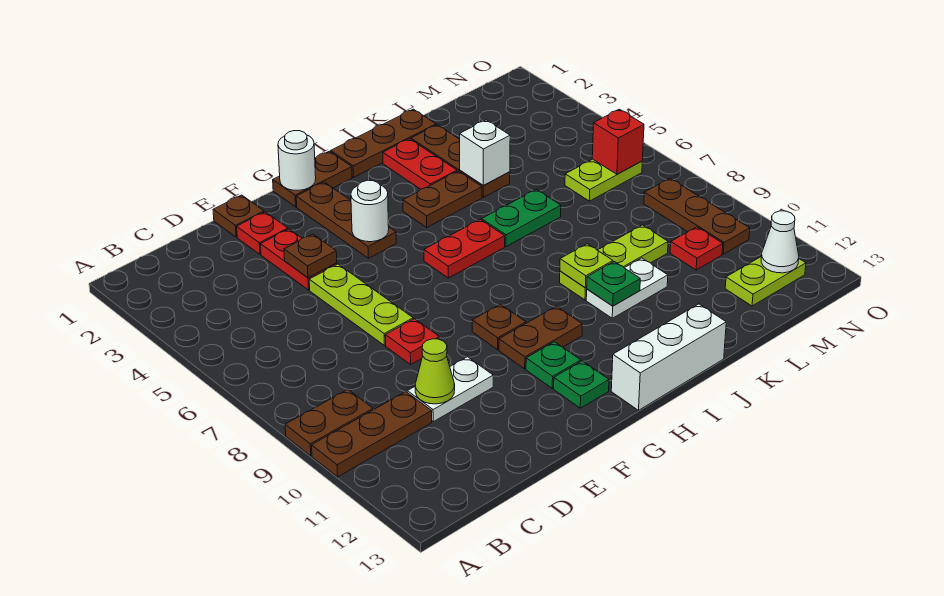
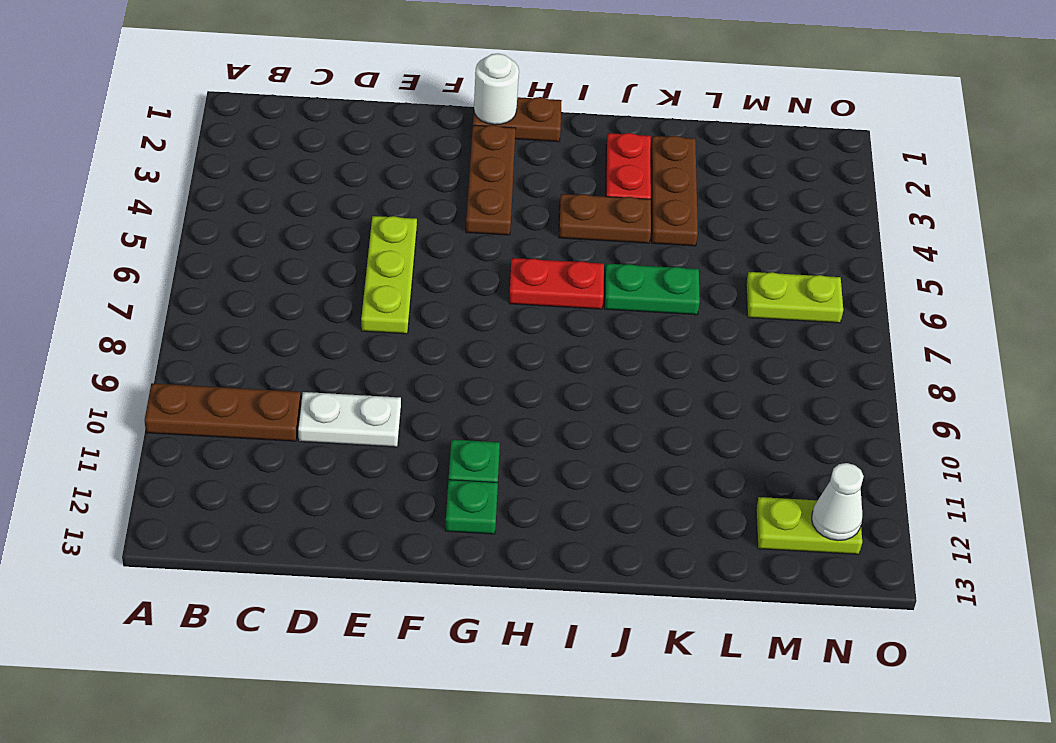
none -> brown plate A9:B9 level 1
none -> brown plate E1 level 1
none -> red plate E2 level 1
none -> red plate E3:E4 level 1

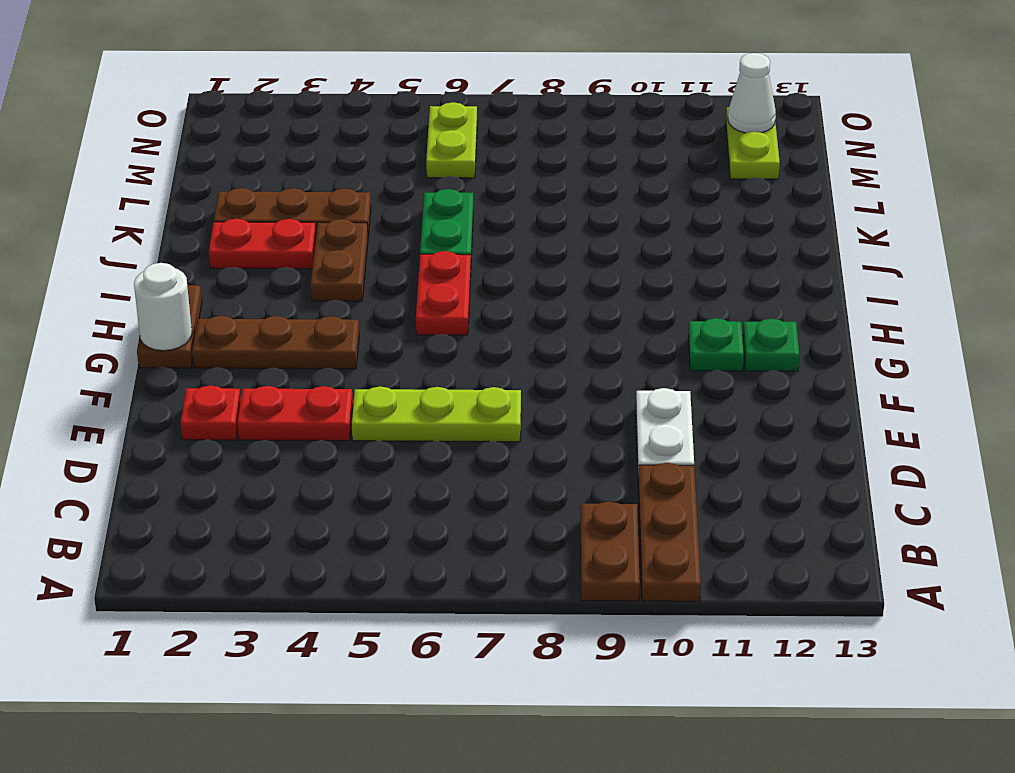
none -> brown plate E1 level 1
none -> red plate E8 level 1
none -> brown plate G9 level 1
none -> brown plate G10:H10 level 1

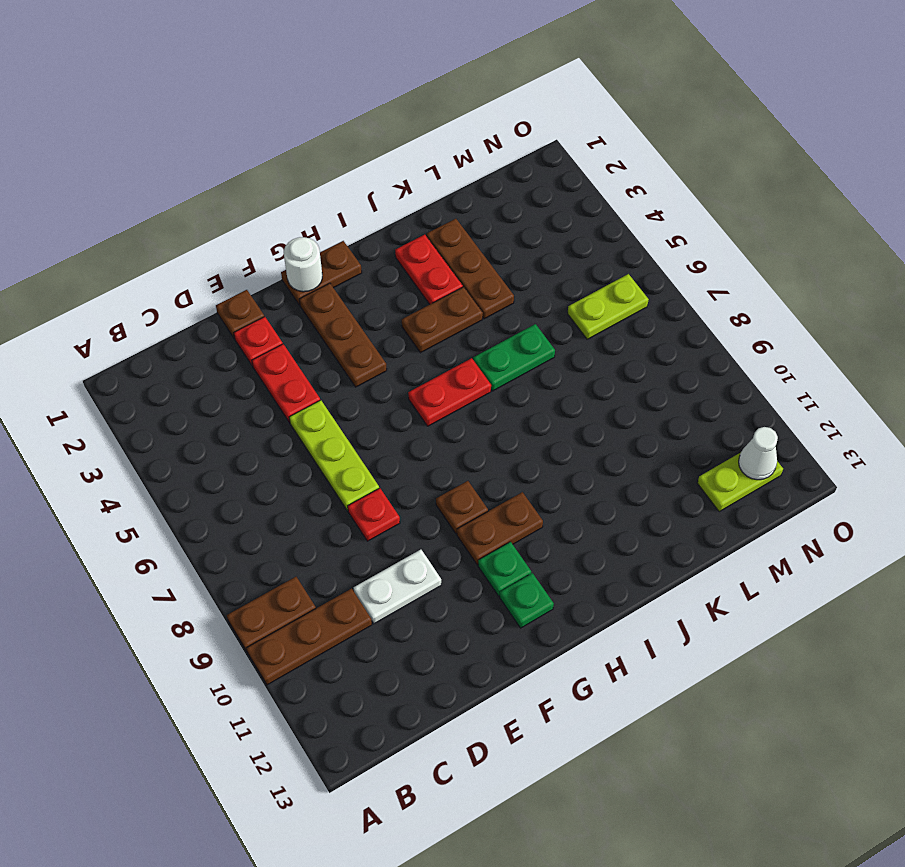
none -> white brick H13:J13 level 1
none -> brown plate I1:K1 level 1
none -> lime plate J9:L9 level 1
none -> white plate J10:K10 level 1

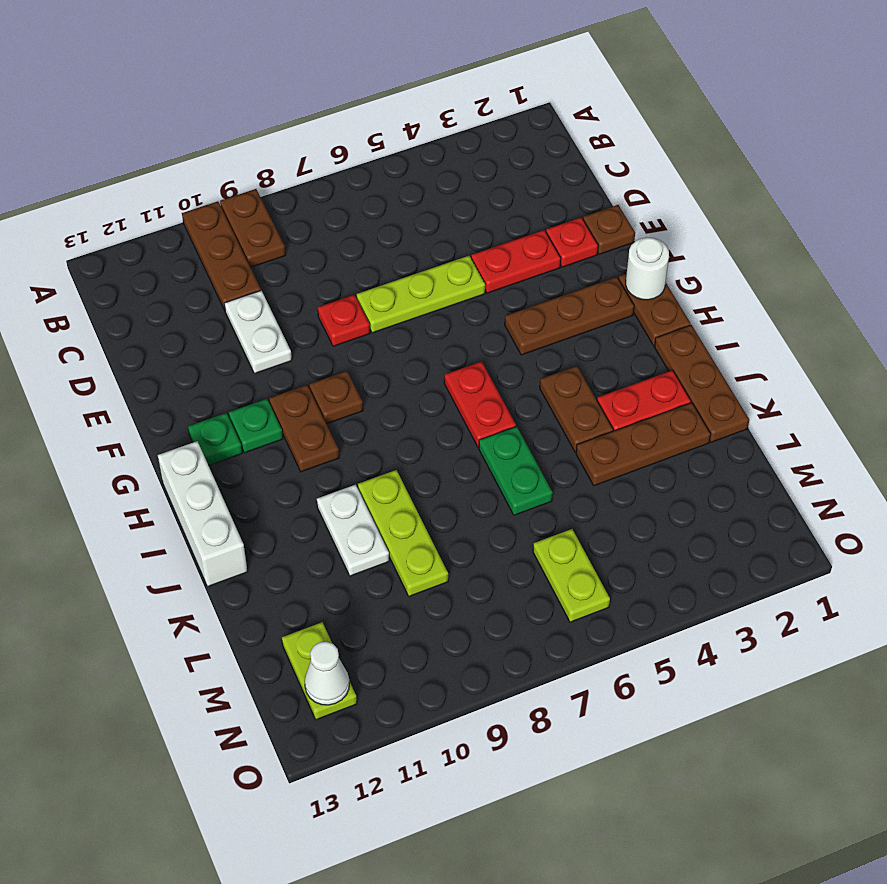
none -> red plate M10 level 1
none -> brown plate N8:N10 level 1
none -> lime cone D10 level 2
none -> brown plate E4 level 2

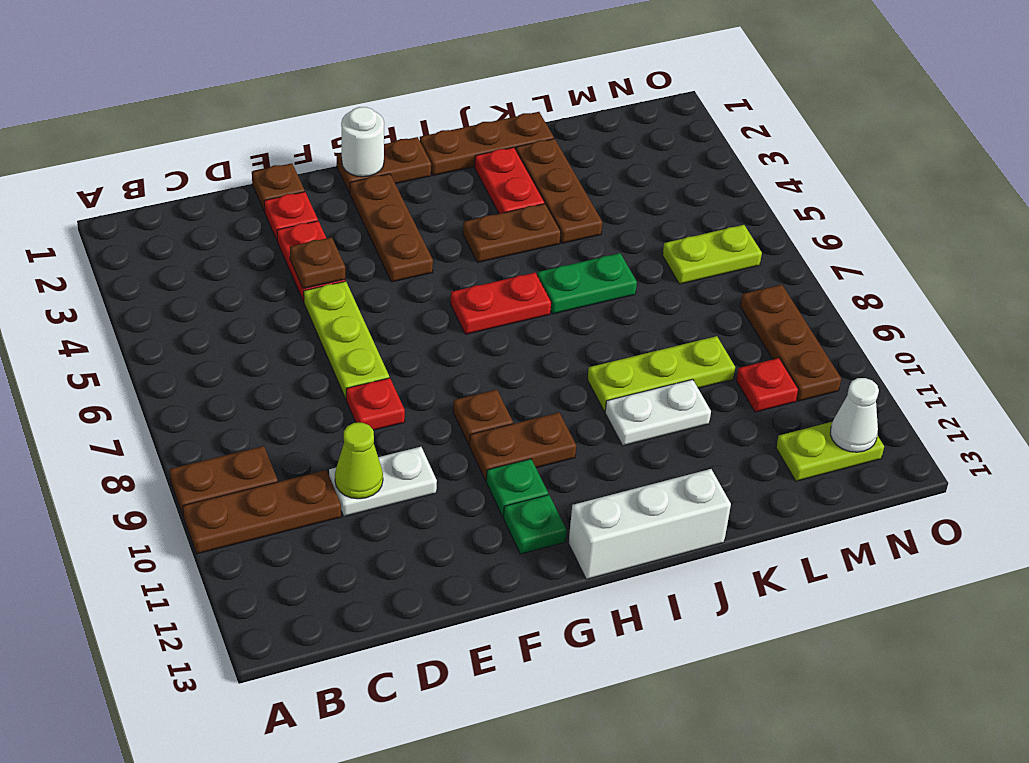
none -> white round brick G4 level 2
none -> lime plate J9 level 2
none -> green plate J10 level 2
none -> white brick K4 level 2

